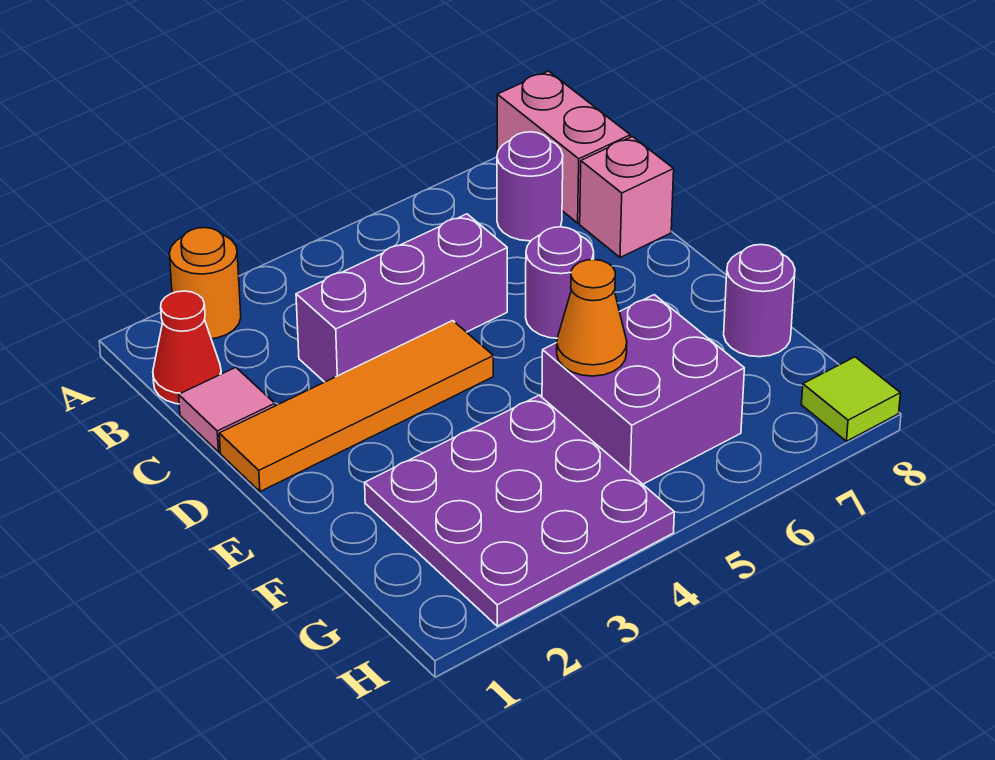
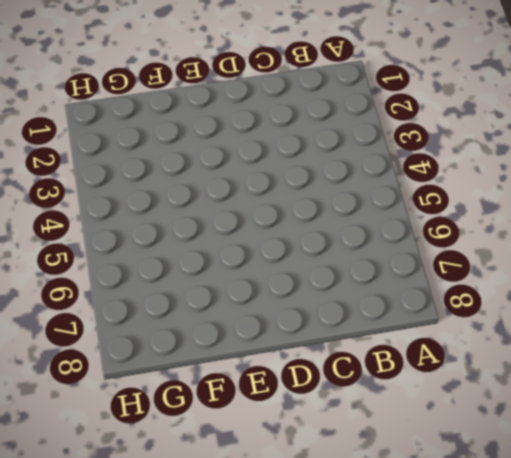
none -> orange round brick A2 level 1
none -> pink brick A8:B8 level 1
none -> red cone B1 level 1

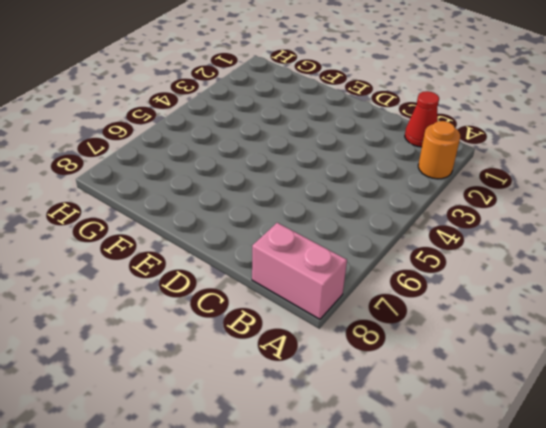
none -> purple round brick B7 level 1
none -> pink tile C1 level 1
none -> purple brick C3:C5 level 1

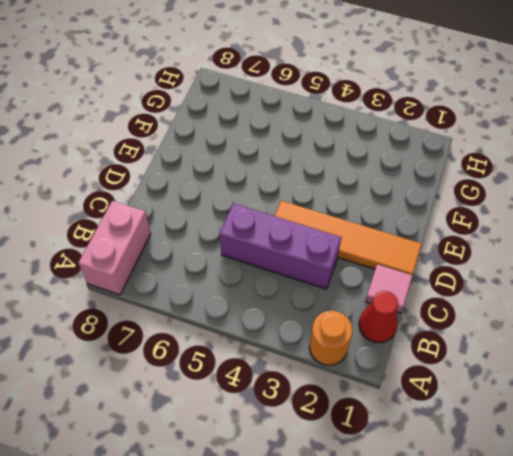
none -> purple round brick B7 level 1
none -> pink brick C8 level 1
none -> purple round brick D6 level 1

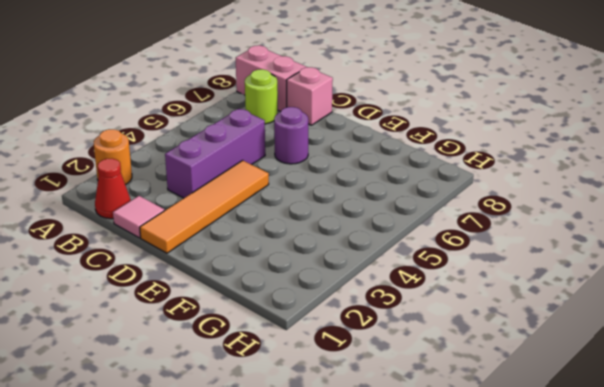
lime round brick B7 level 1 -> purple round brick B7 level 1
none -> purple plate F2:H4 level 1
none -> purple brick F5:G6 level 1
none -> purple round brick F8 level 1

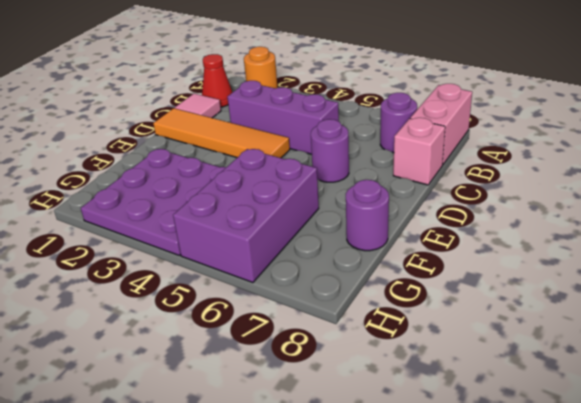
purple brick F5:H6 level 1 -> purple brick F5:G6 level 1
none -> lime tile H8 level 1
none -> orange cone F5 level 2

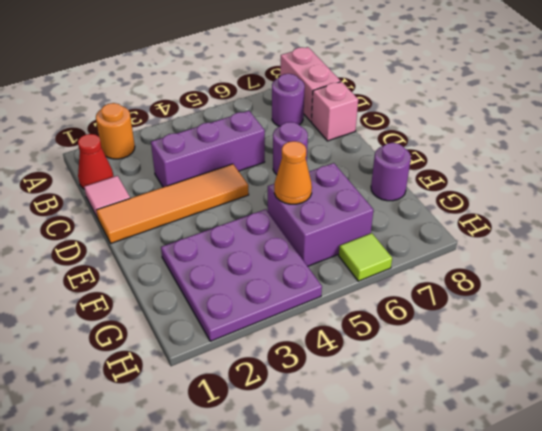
lime tile H6 level 1 -> lime tile H8 level 1

